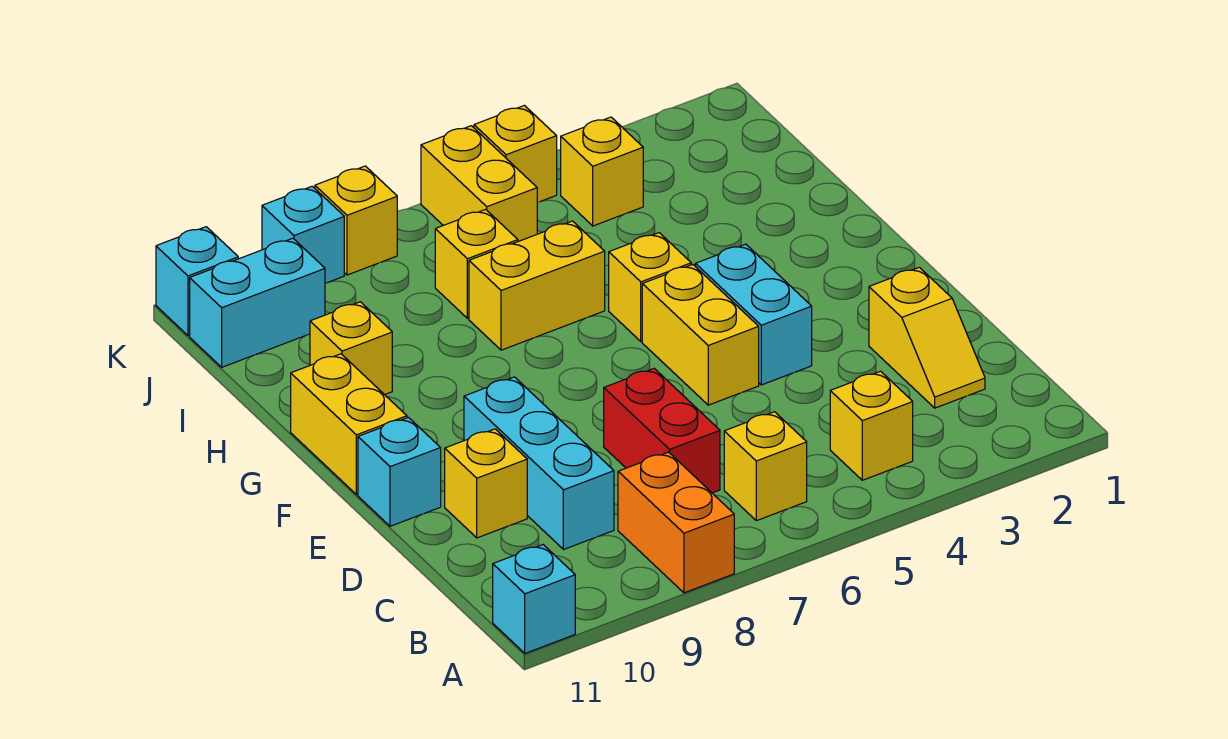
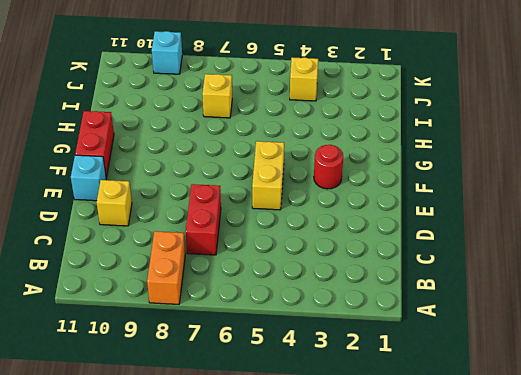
red round brick F3 level 1 -> none
red brick F11:G11 level 1 -> yellow brick F11:G11 level 1
none -> cyan brick A11 level 1
none -> yellow brick B4 level 1
none -> yellow brick B6 level 1

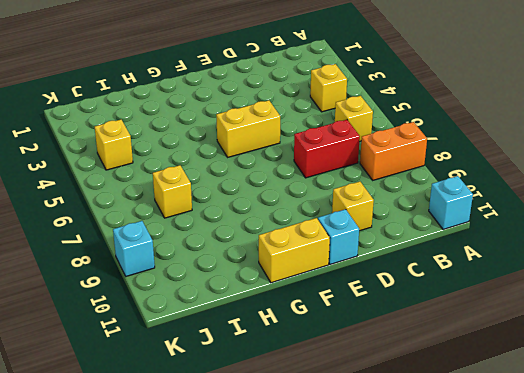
none -> yellow slope C2:D2 level 1 top D
none -> cyan brick C9:E9 level 1
none -> cyan brick E4:F4 level 1

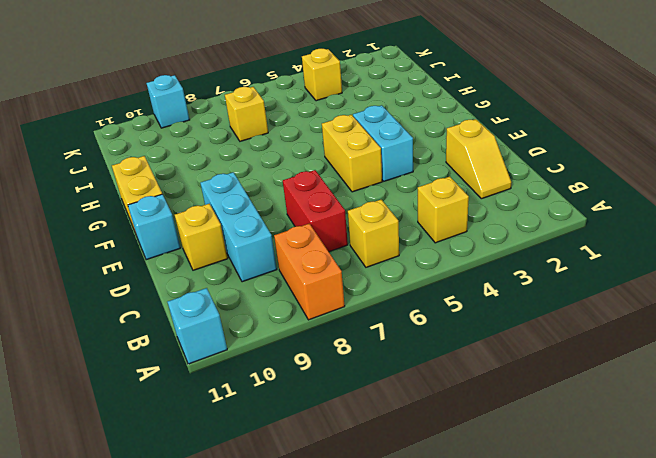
none -> yellow brick G5 level 1
none -> yellow brick H6:H7 level 1
none -> yellow brick H10 level 1

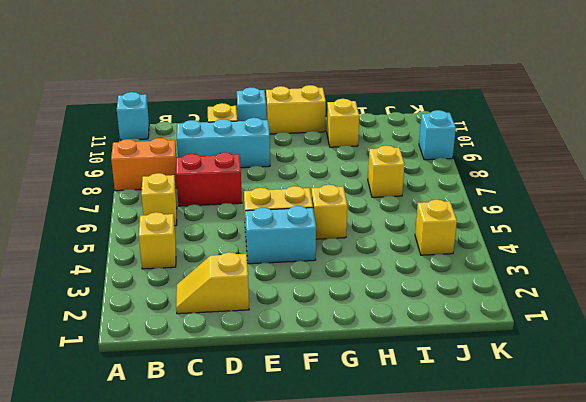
none -> yellow brick H6:H7 level 1
none -> yellow brick J6:K6 level 1
none -> cyan brick J10:J11 level 1

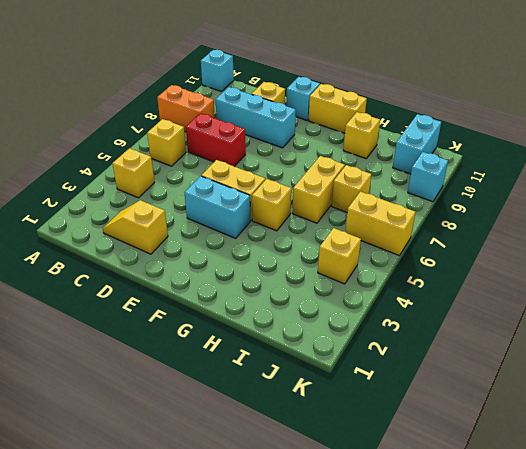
none -> yellow brick K5 level 1
none -> yellow brick K8 level 1
none -> cyan brick K11 level 1

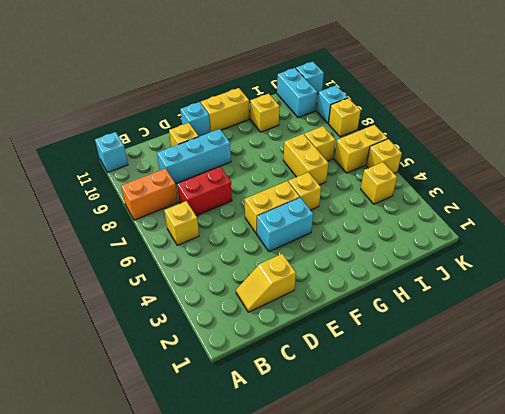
none -> yellow brick B4 level 1

